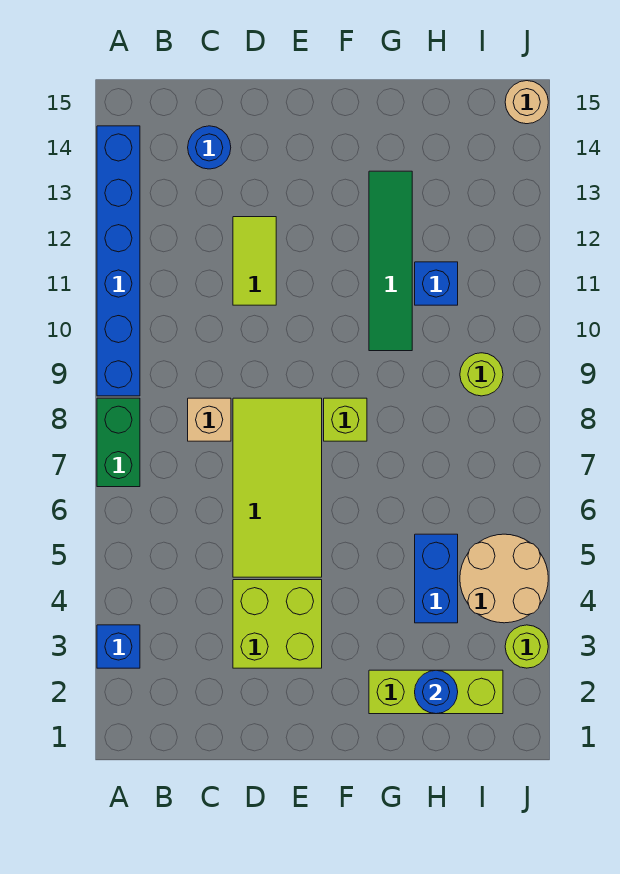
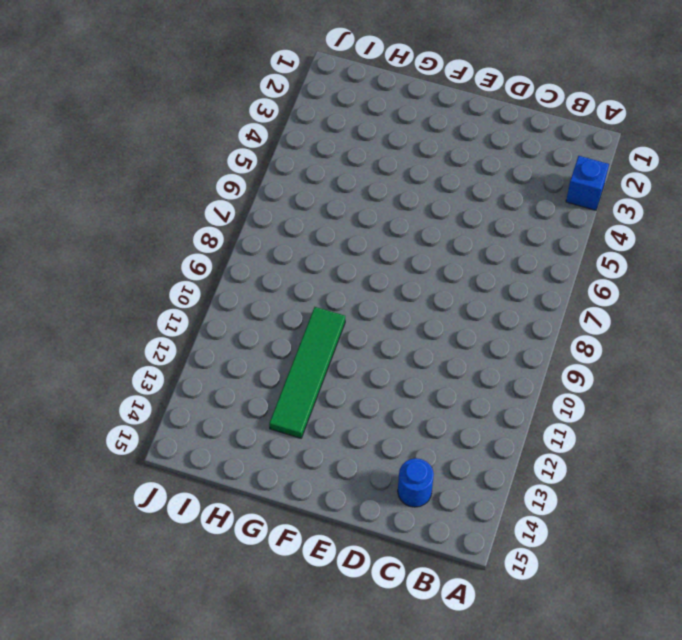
none -> green brick A7:A8 level 1
none -> blue brick A9:A14 level 1
none -> tan brick C8 level 1

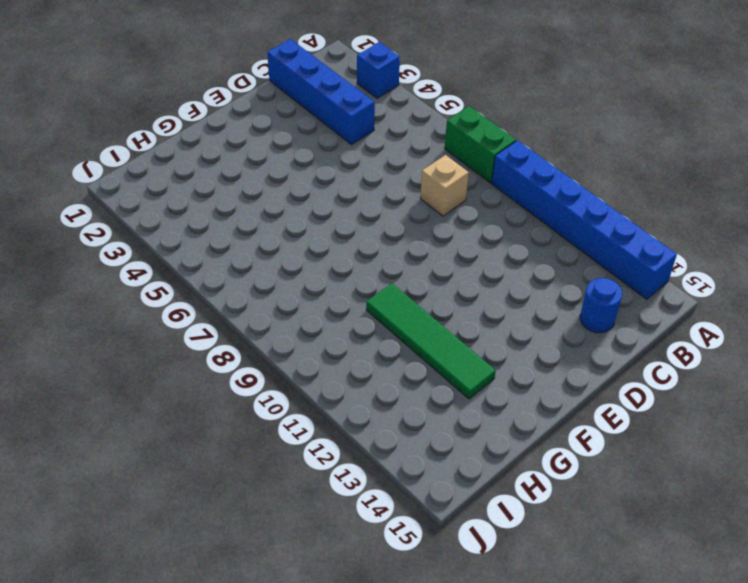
blue brick C1:C4 level 1 -> none
none -> lime brick D3:E4 level 1
none -> lime tile D5:E8 level 1
none -> lime tile D11:D12 level 1

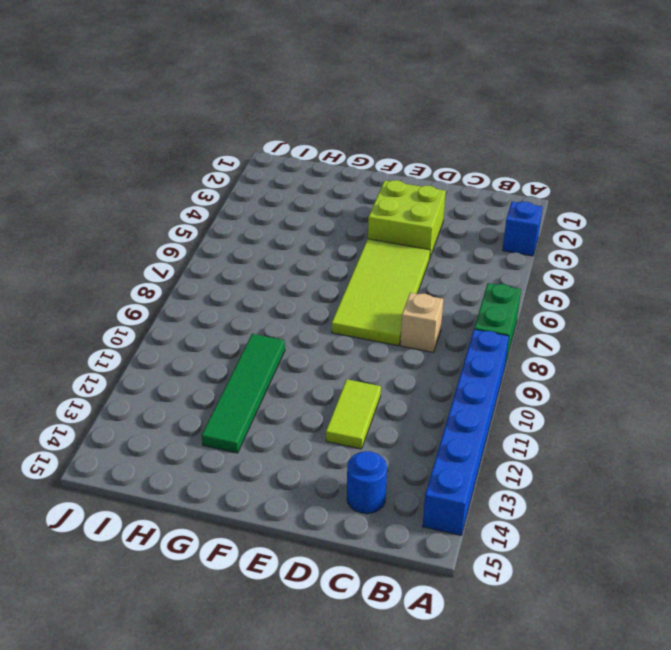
none -> lime brick F8 level 1
none -> lime brick G2:I2 level 1
none -> blue brick H4:H5 level 1

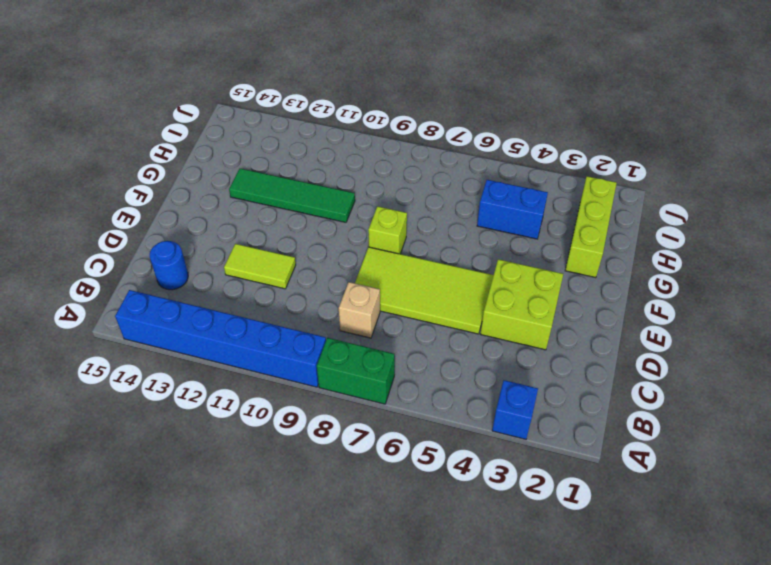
none -> blue brick H11 level 1
none -> tan round brick I4:J5 level 1
none -> lime round brick I9 level 1

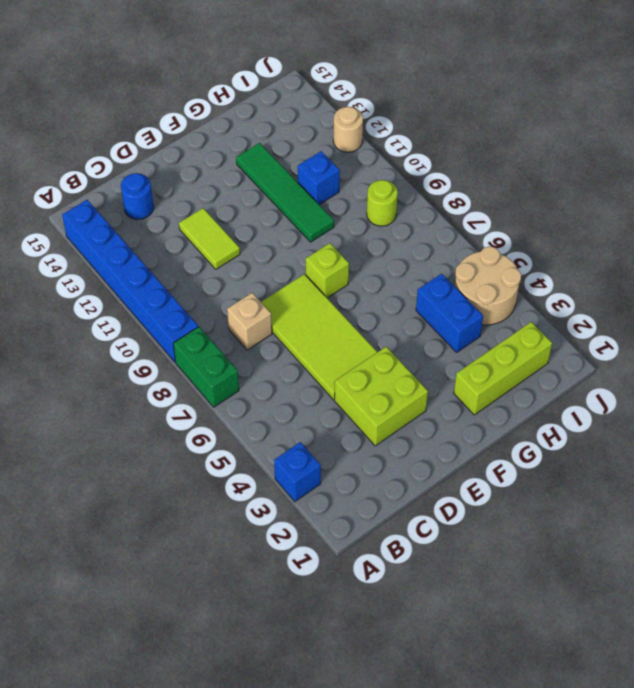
tan round brick J12 level 1 -> tan round brick J15 level 1
none -> lime round brick J3 level 1
none -> blue round brick H2 level 2

